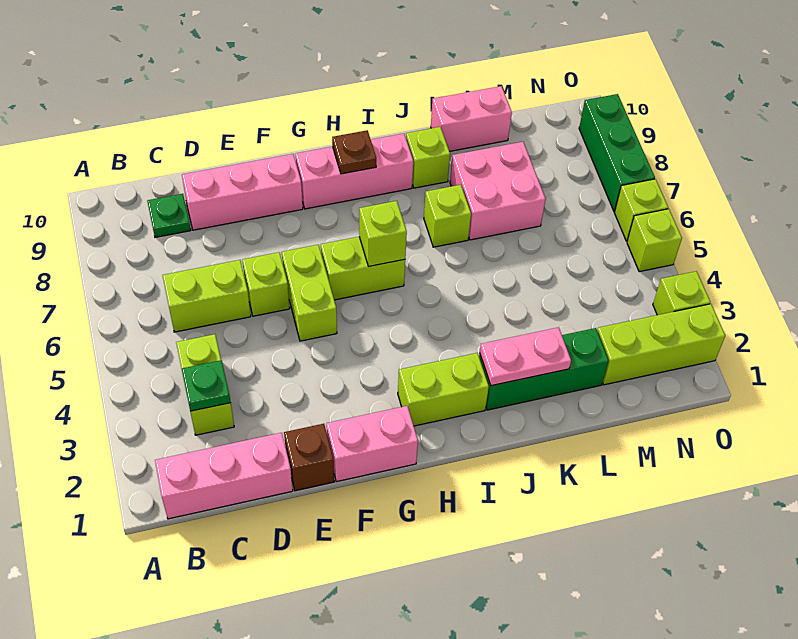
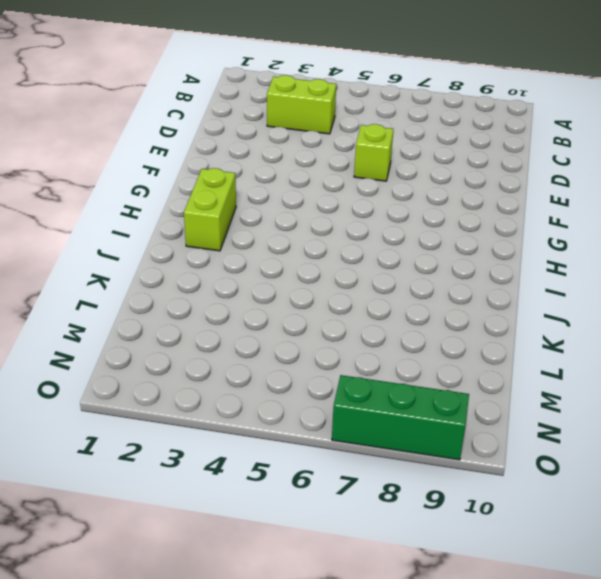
none -> pink brick B1:D1 level 1
none -> lime brick C6:D6 level 1
none -> green plate C9 level 1

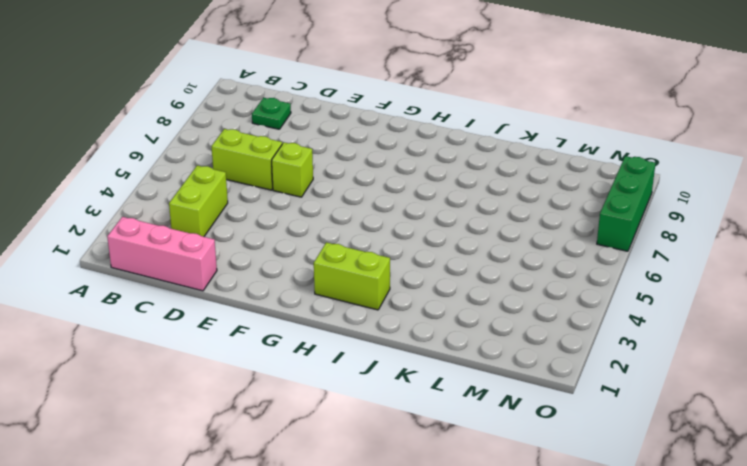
none -> pink brick D9:F9 level 1
none -> brown brick E1 level 1
none -> pink brick F1:G1 level 1

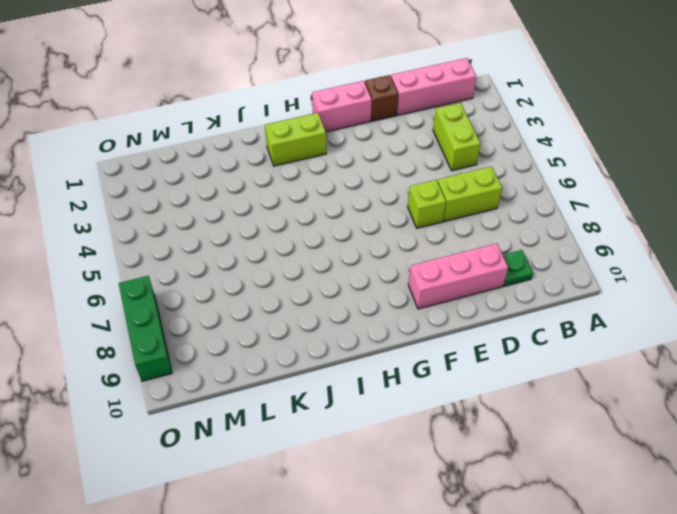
none -> lime brick F5:F6 level 1
none -> lime brick G6:H6 level 1
none -> pink brick G9:I9 level 1

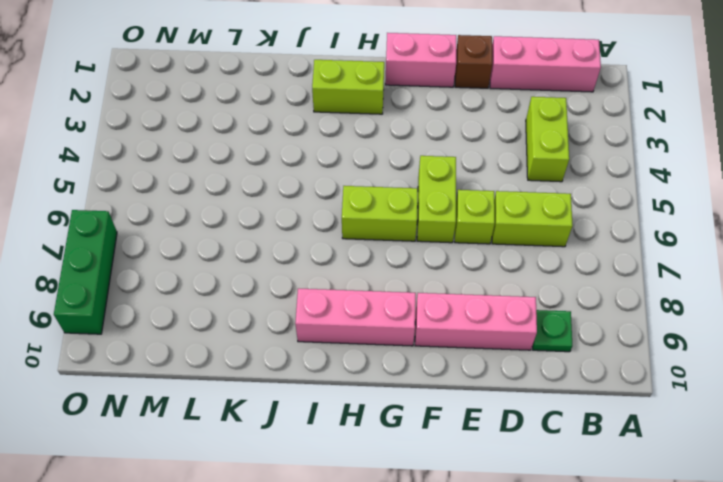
none -> green brick J2:L2 level 1
none -> lime brick J7 level 1
none -> lime brick J9 level 1

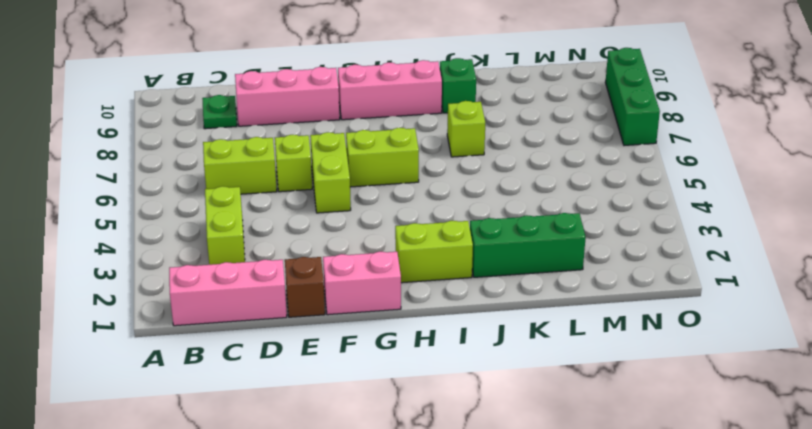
green brick J9 level 1 -> lime brick J9 level 1
none -> pink brick K7:L8 level 1
none -> pink brick K10:L10 level 1
none -> lime brick M2:O2 level 1

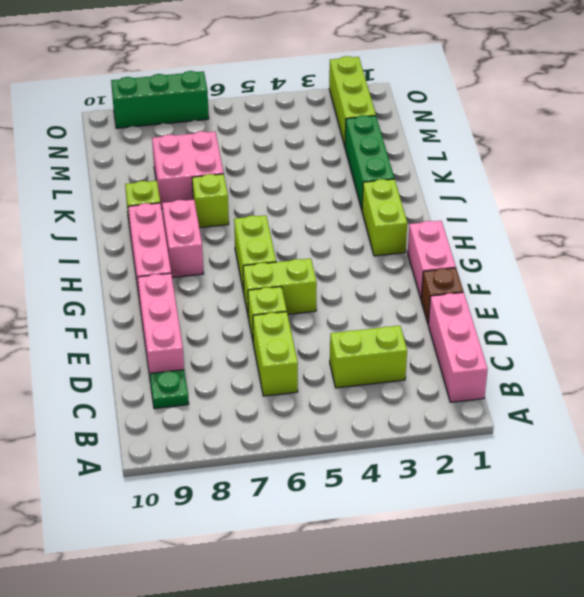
pink brick H8:I8 level 1 -> pink brick K10:L10 level 1
none -> lime brick O3 level 1
none -> lime brick O5 level 1
none -> lime brick O6 level 1

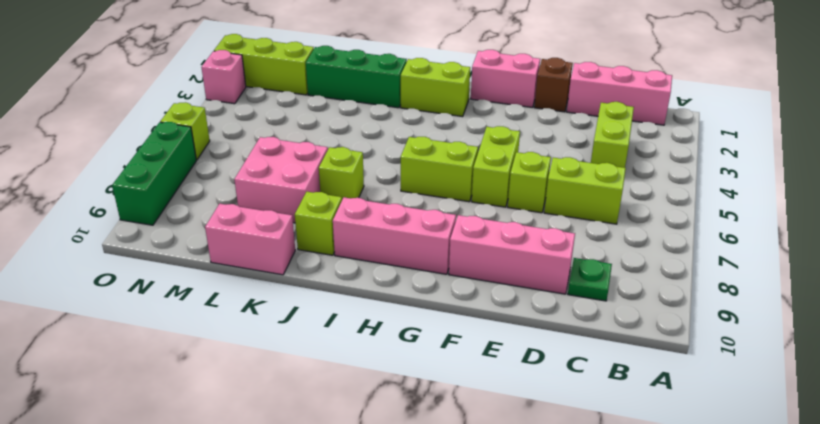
pink brick O3 level 1 -> lime brick O3 level 1
none -> lime brick O5 level 1
none -> green plate C3 level 2
none -> lime brick H6 level 2

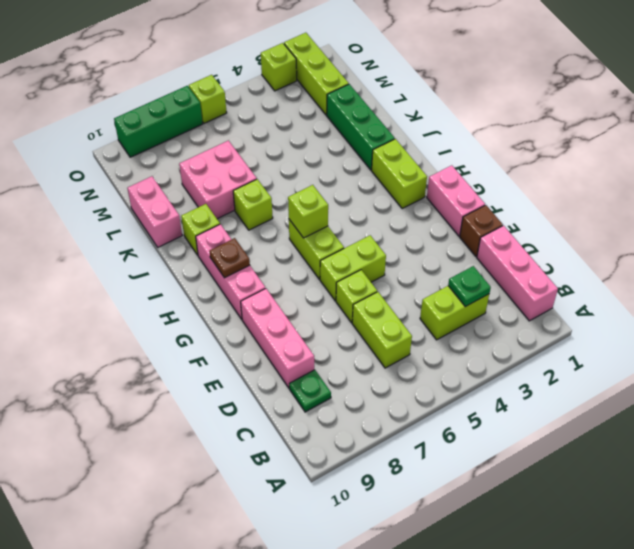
none -> lime brick O5 level 1
none -> pink plate J2:K2 level 2

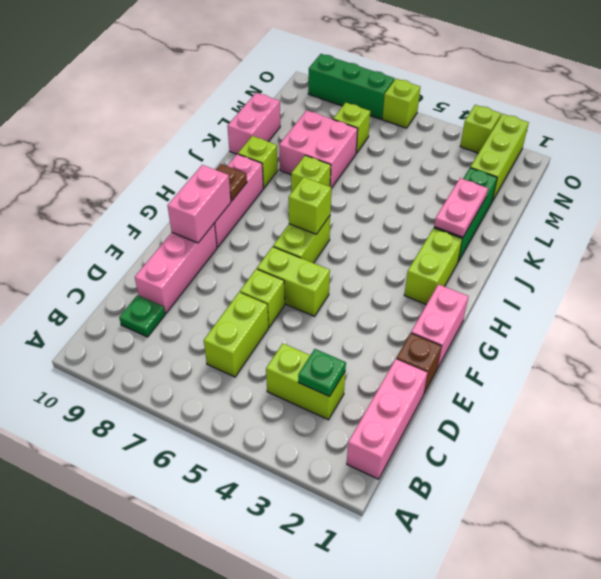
pink brick F9:G9 level 2 -> none
lime brick M7 level 1 -> lime brick O5 level 1

